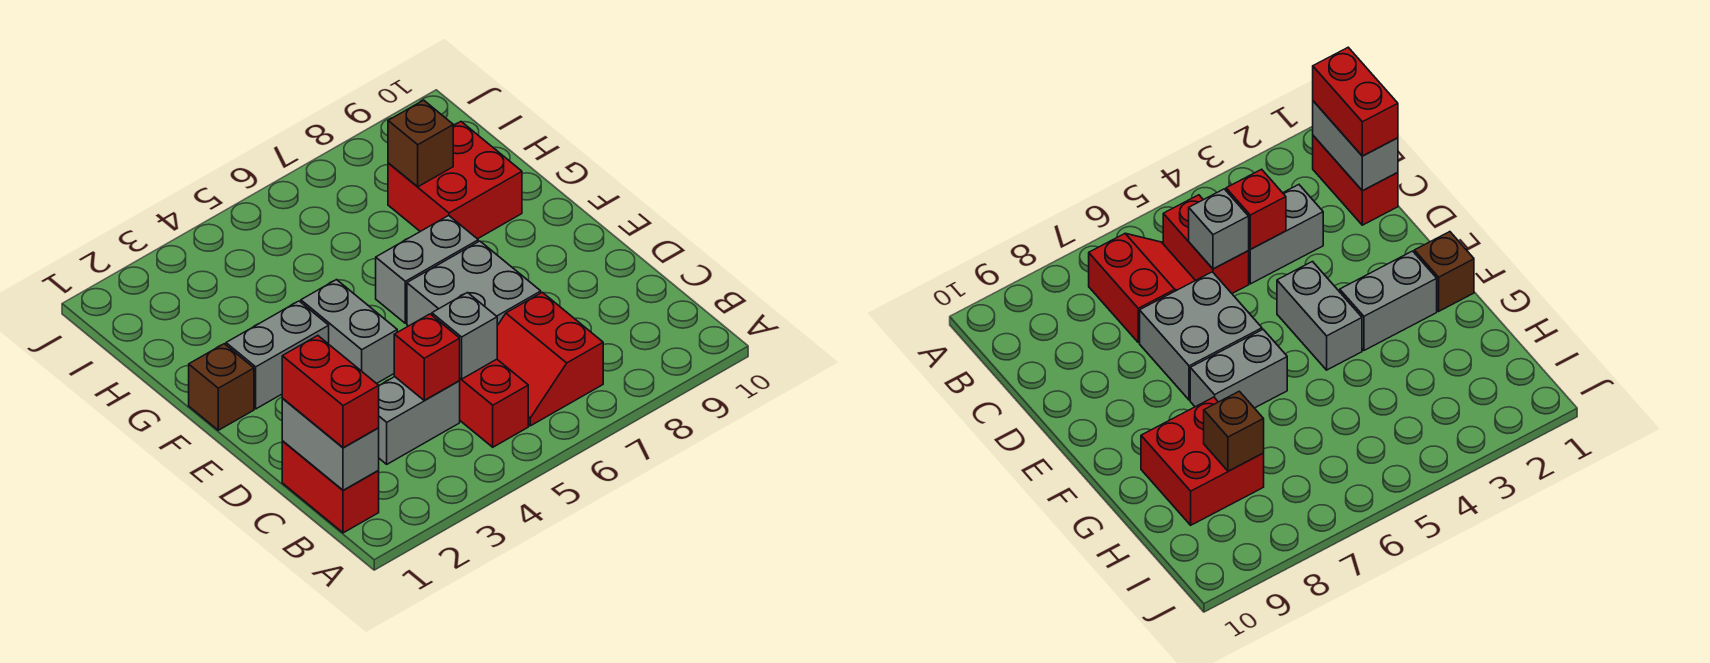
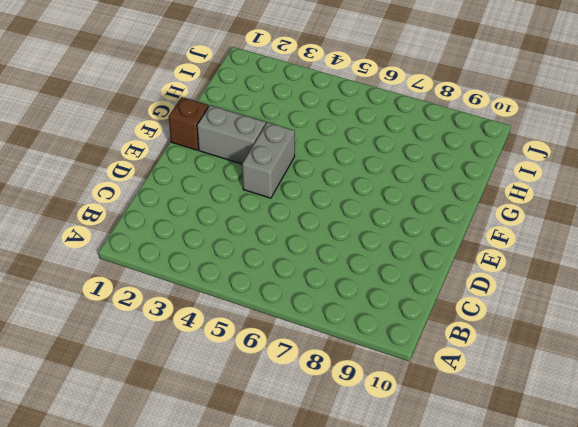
none -> red brick B1:C1 level 1
none -> red brick B5:C5 level 1
none -> red slope B6:C7 level 1 top 7

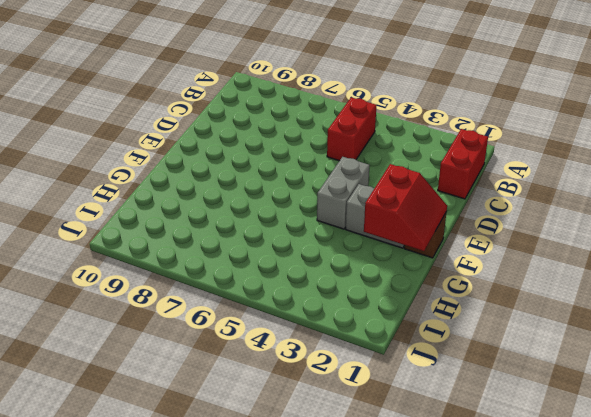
red slope F1:G2 level 2 top 2 -> red slope B6:C7 level 1 top 7
none -> grey brick C3:C4 level 1
none -> grey brick D6:E7 level 1
none -> grey brick F6:F7 level 1

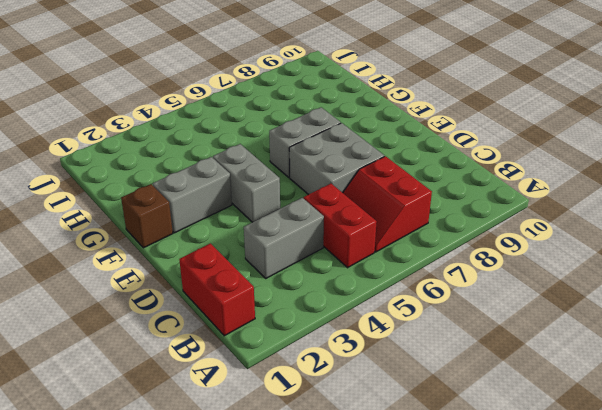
none -> red brick G8:H9 level 1
none -> grey brick B1:C1 level 2
none -> red brick C4 level 2

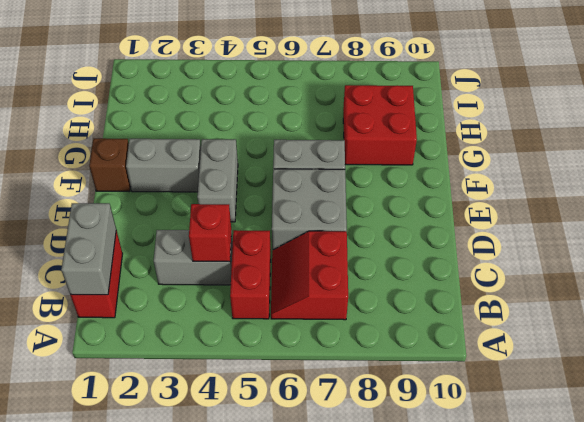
none -> grey brick C5 level 2
none -> brown brick H8 level 2
none -> red brick B1:C1 level 3

